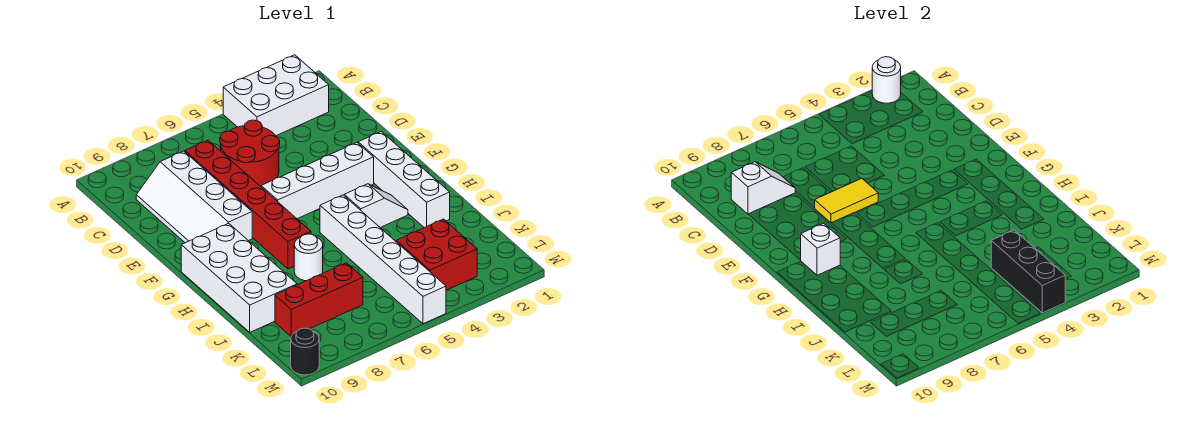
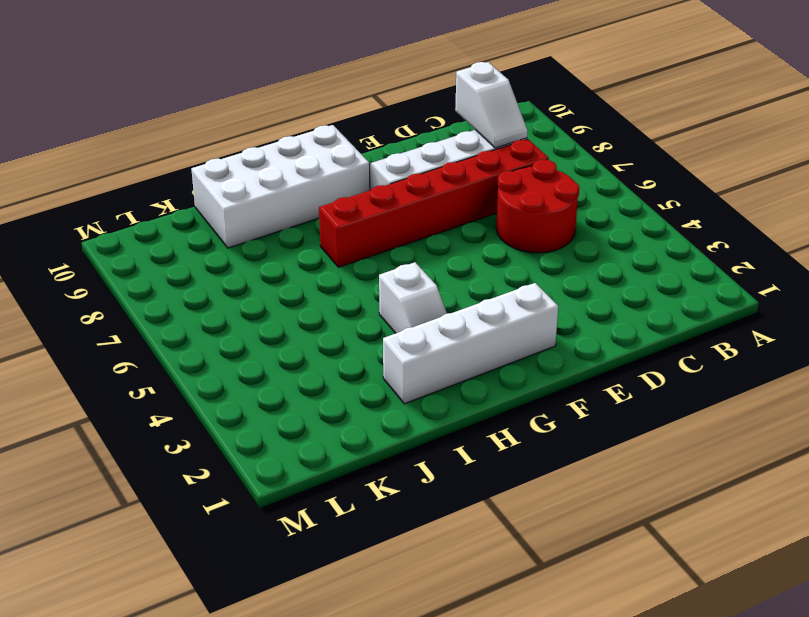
none -> white brick A2:B4 level 1
none -> white brick F3:F6 level 1
none -> white brick H5:M5 level 1

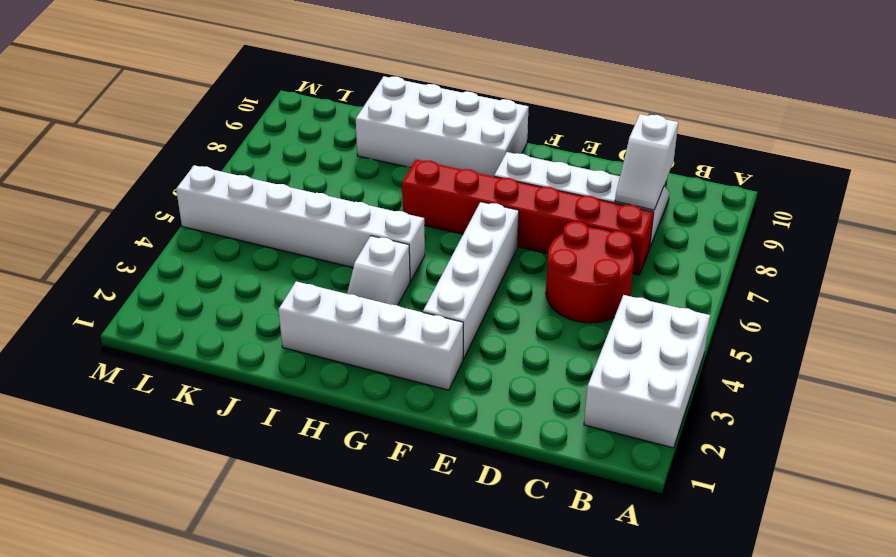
none -> white round brick I7 level 1
none -> red brick K3:L4 level 1
none -> red brick K7:K9 level 1

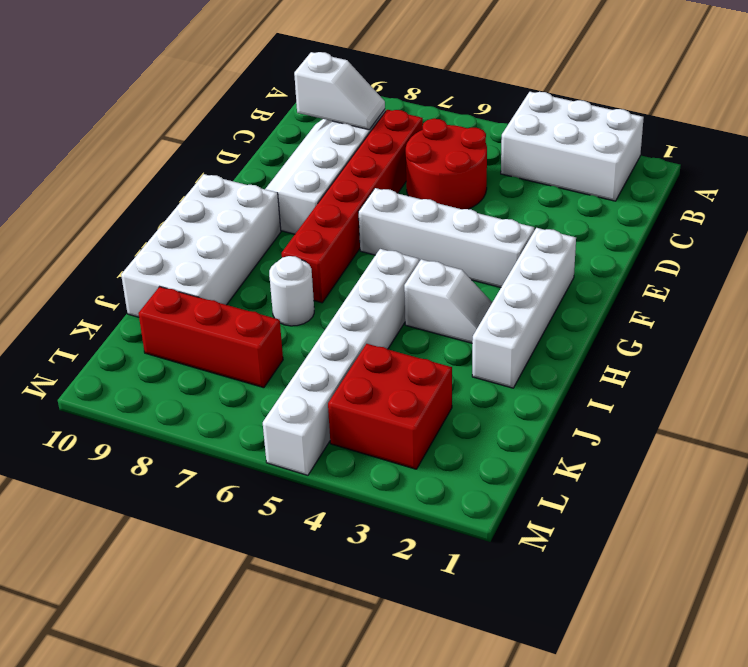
none -> black round brick M10 level 1
none -> white round brick A2 level 2
none -> yellow tile E6:E7 level 2

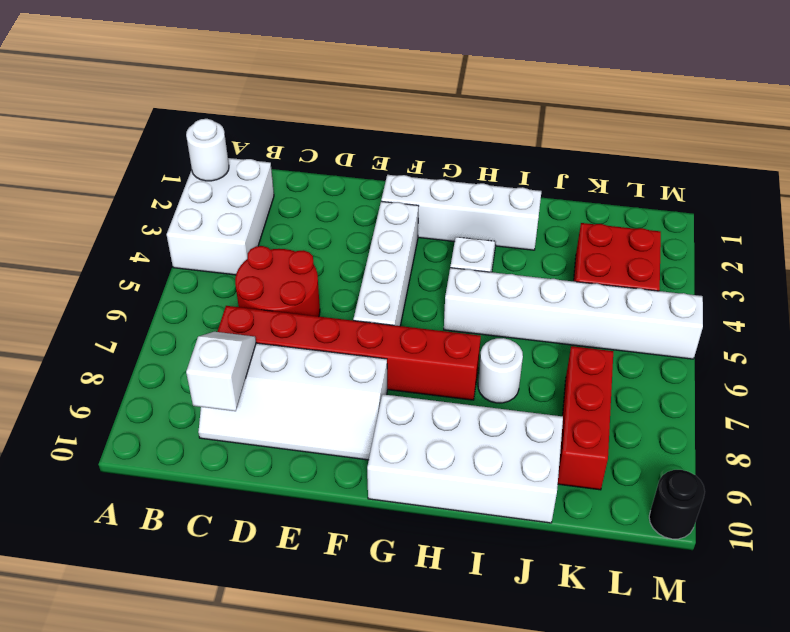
none -> yellow tile E6:E7 level 2
none -> white brick G9 level 2
none -> black brick K4:M4 level 2

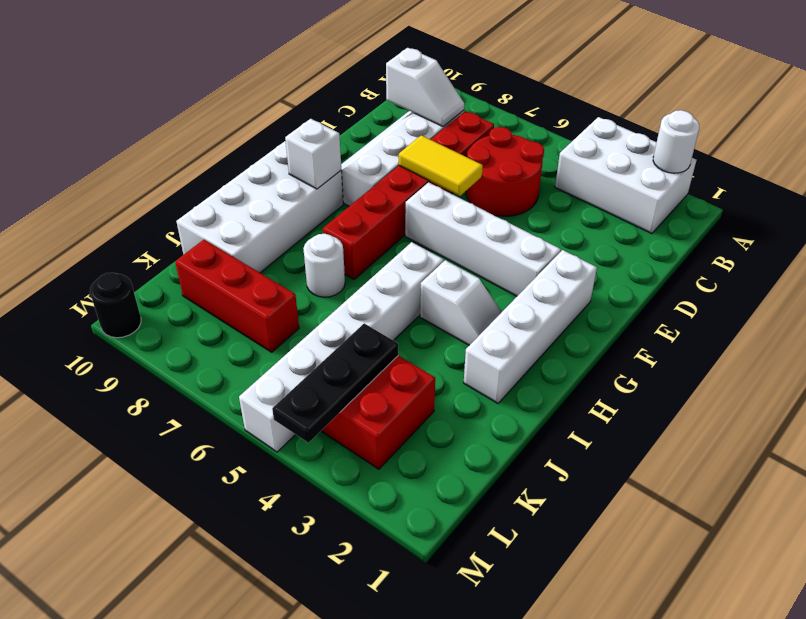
black plate K4:M4 level 2 -> black brick K4:M4 level 2

